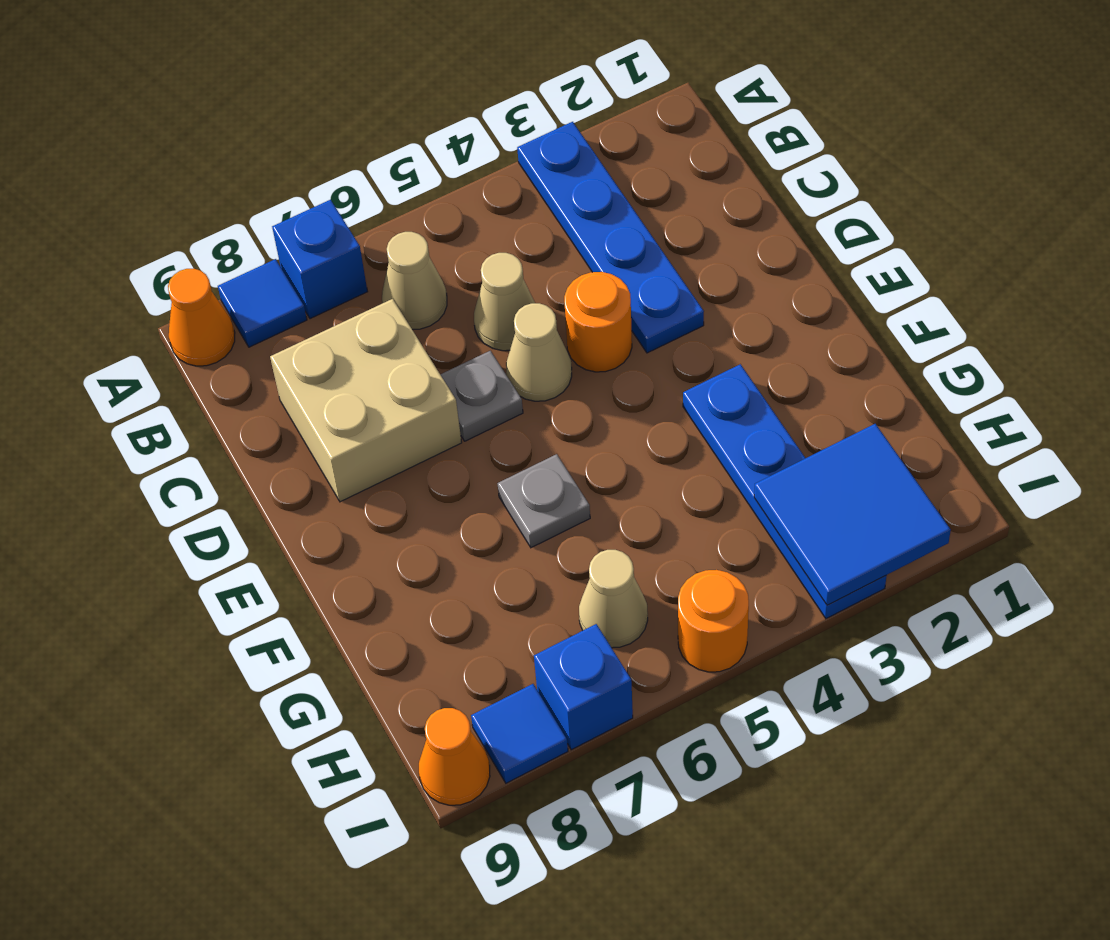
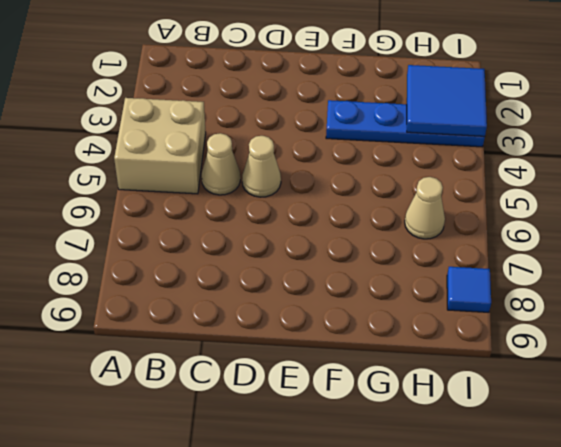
tan brick A4:B5 level 1 -> tan brick C7:D8 level 1
none -> blue plate A3:D3 level 1
none -> blue brick A7 level 1
none -> blue tile A8 level 1

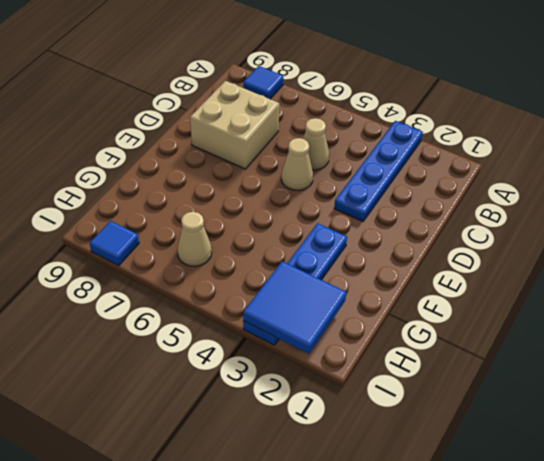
none -> blue brick A7 level 1
none -> orange cone A9 level 1
none -> tan cone B6 level 1

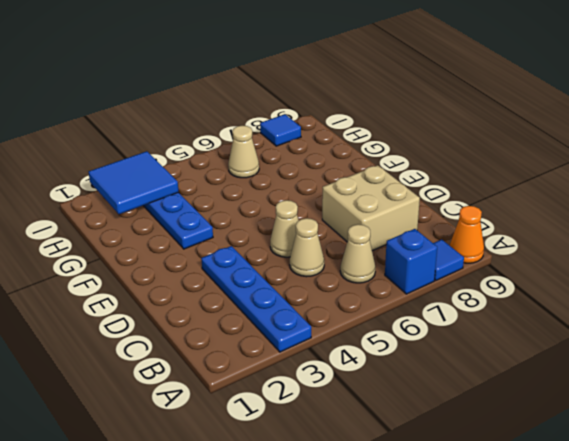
none -> orange round brick D4 level 1
none -> grey plate D6 level 1
none -> grey plate F6 level 1

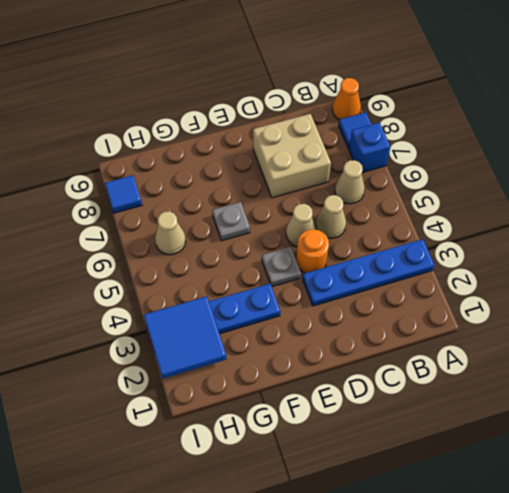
grey plate E4 level 1 -> grey plate D6 level 1
none -> orange round brick I5 level 1
none -> blue brick I7 level 1
none -> orange cone I9 level 1

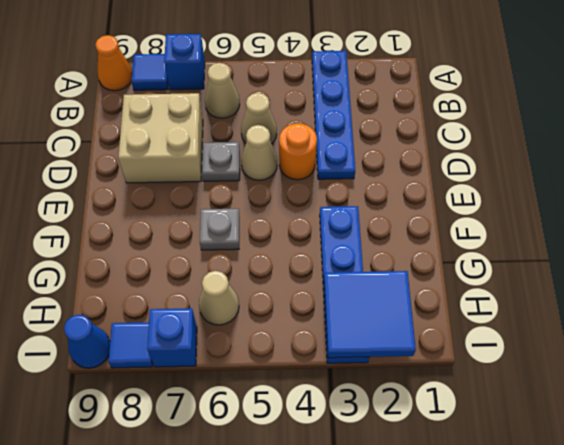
blue cone I9 level 1 -> orange cone I9 level 1
none -> orange round brick I5 level 1

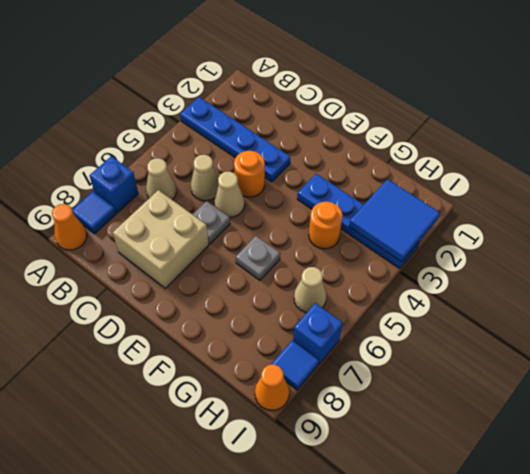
orange round brick G4 level 1 -> orange round brick I5 level 1

